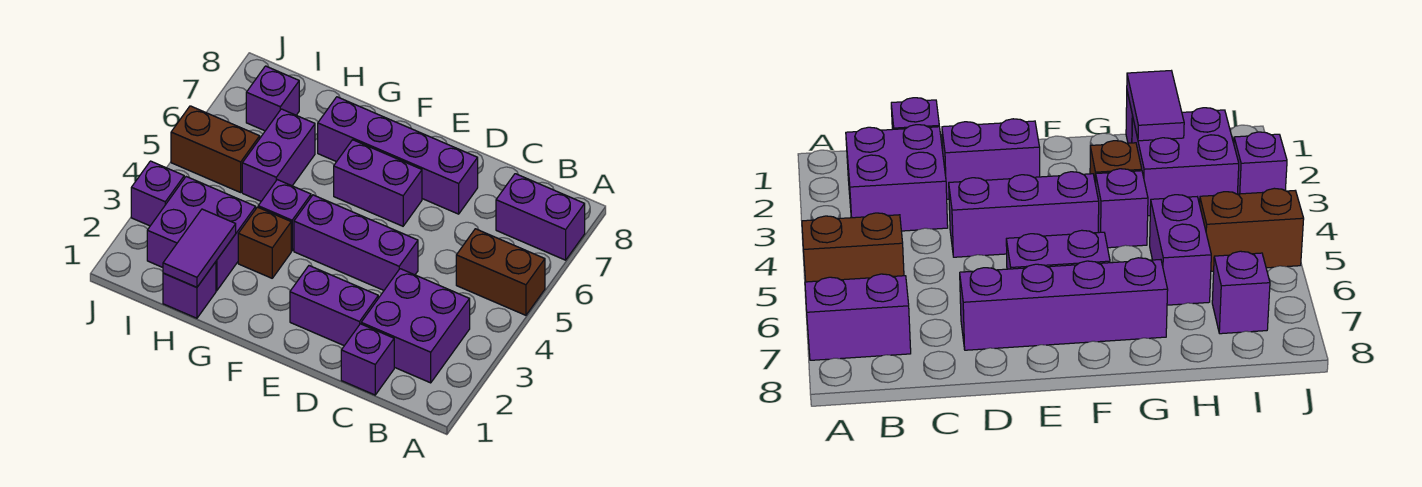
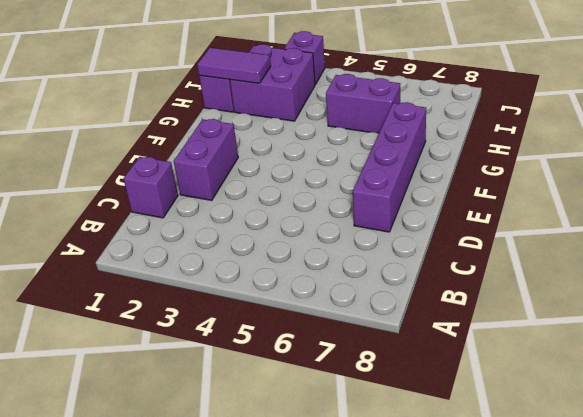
none -> brown brick A5:B5 level 1
none -> purple brick A7:B7 level 1
none -> purple brick B2:C3 level 1

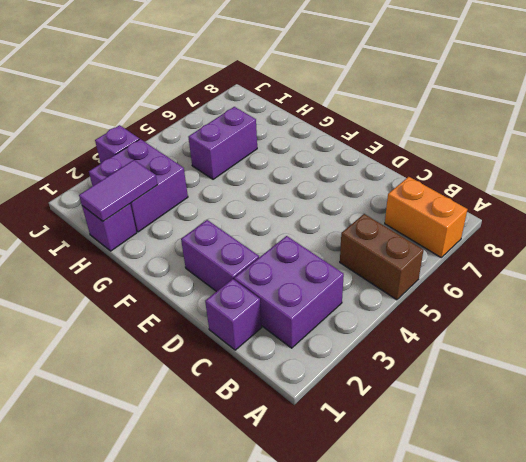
orange brick A7:B7 level 1 -> purple brick A7:B7 level 1
none -> purple brick D4:F4 level 1
none -> purple brick D7:G7 level 1
none -> purple brick E6:F6 level 1

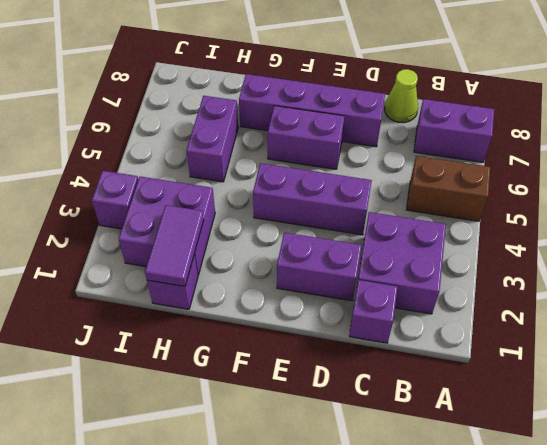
lime cone C8 level 1 -> none
none -> brown brick G3 level 1
none -> purple brick G4 level 1
none -> brown brick I5:J5 level 1

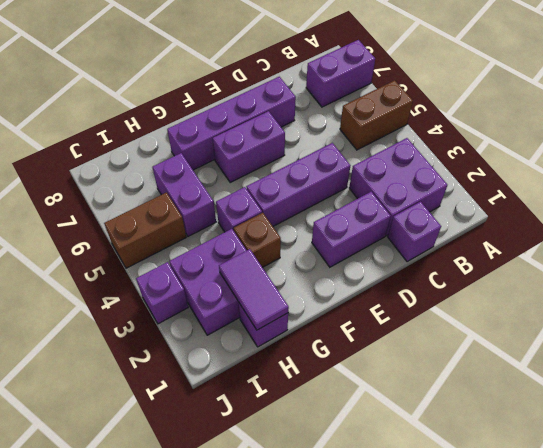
none -> purple brick I7 level 1

